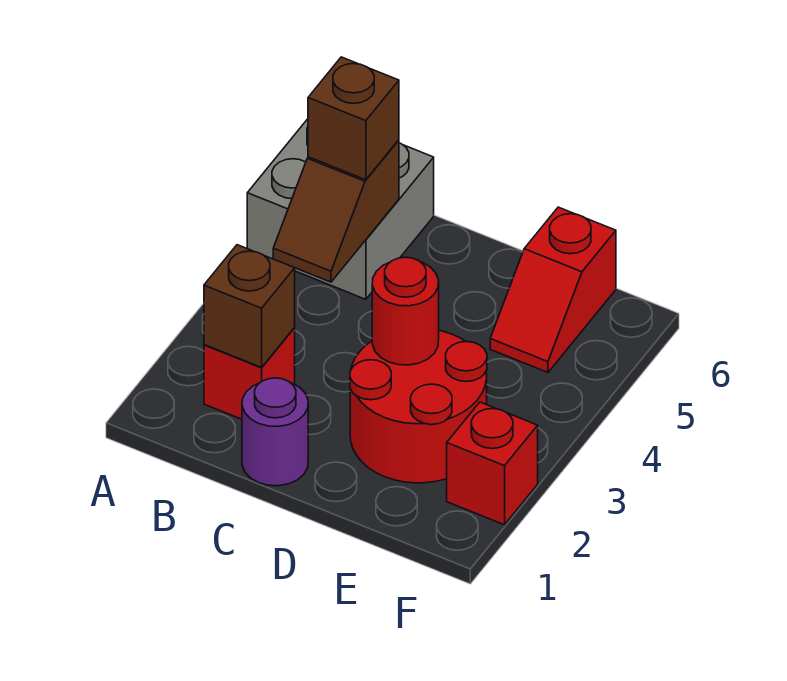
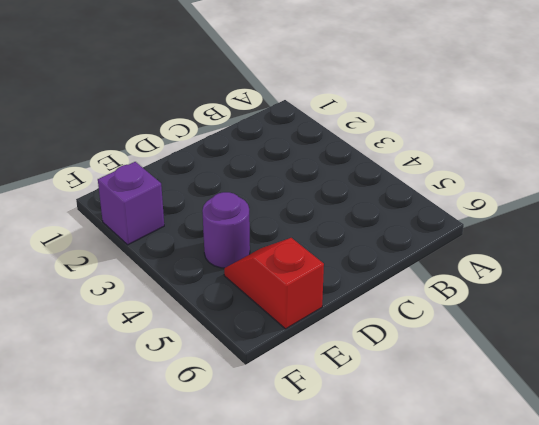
purple round brick E4 level 1 -> purple round brick C1 level 1
purple brick F2 level 1 -> red brick F2 level 1
none -> grey brick A5:B6 level 1
none -> red brick B2 level 1

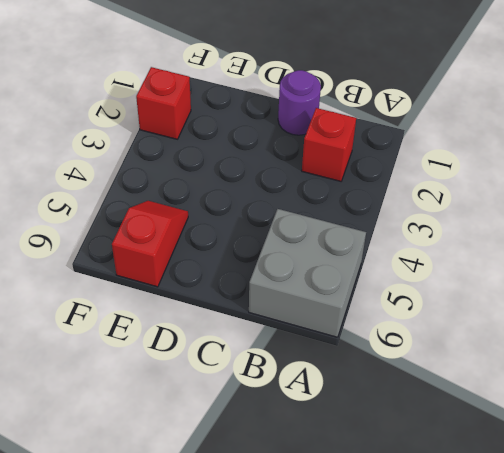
none -> red round brick D2:E3 level 1
none -> brown brick B2 level 2

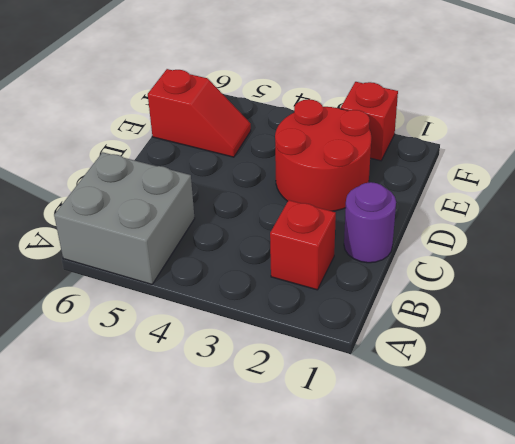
none -> brown brick B2 level 2
none -> brown slope B4:B5 level 2 top 5

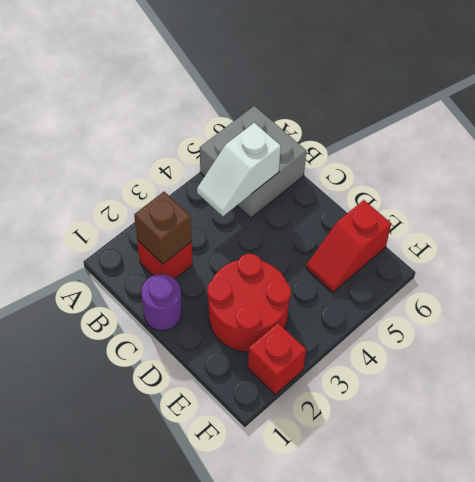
white slope B4:B5 level 2 top 5 -> brown slope B4:B5 level 2 top 5
none -> red round brick D3 level 2
none -> brown brick B5 level 3

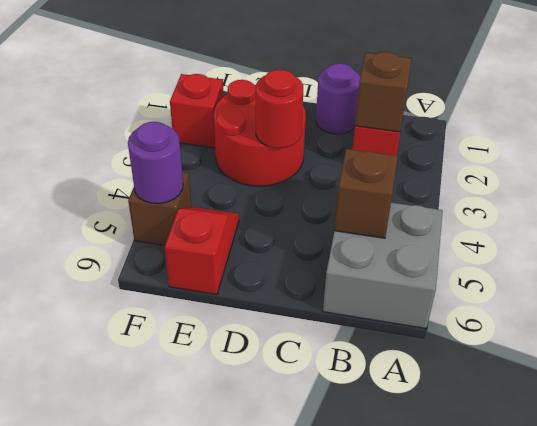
brown brick F5 level 1 -> brown brick B5 level 3
purple round brick F5 level 2 -> none

